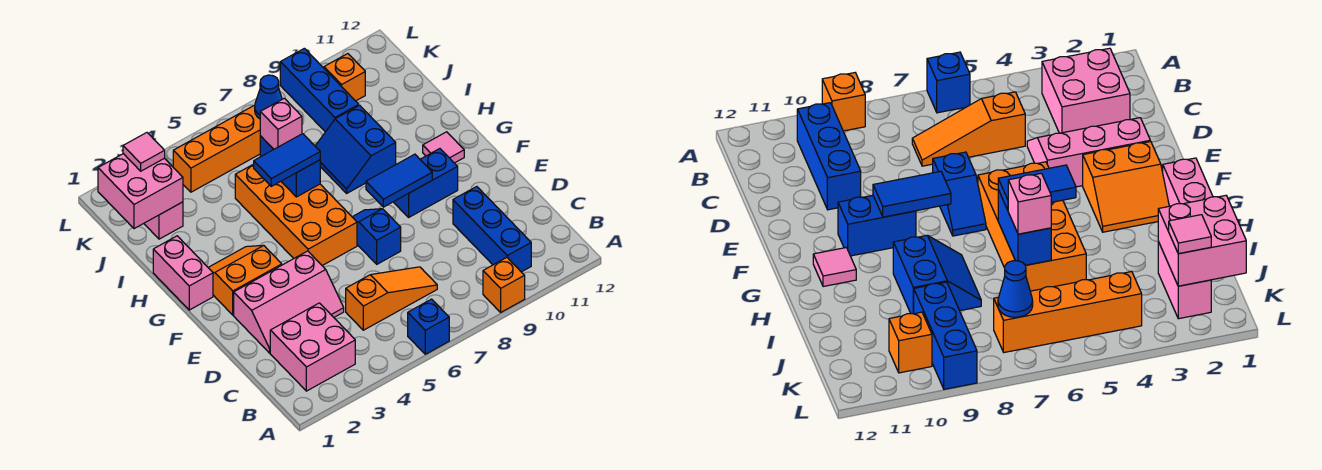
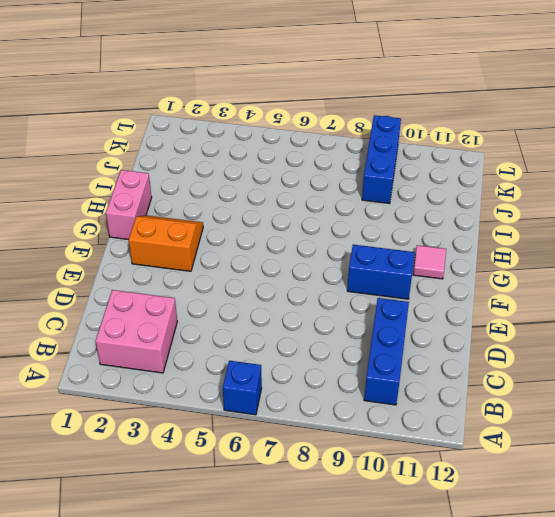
none -> orange brick A9 level 1
none -> orange slope C5:C7 level 1 top 5
none -> pink slope D2:E4 level 1 top E

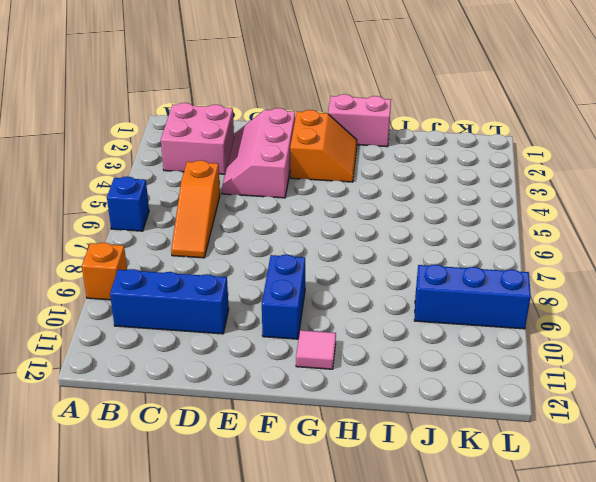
none -> blue slope E7:F7 level 1 top E
none -> orange brick F5:I6 level 1
none -> blue slope H8:I9 level 1 top 9

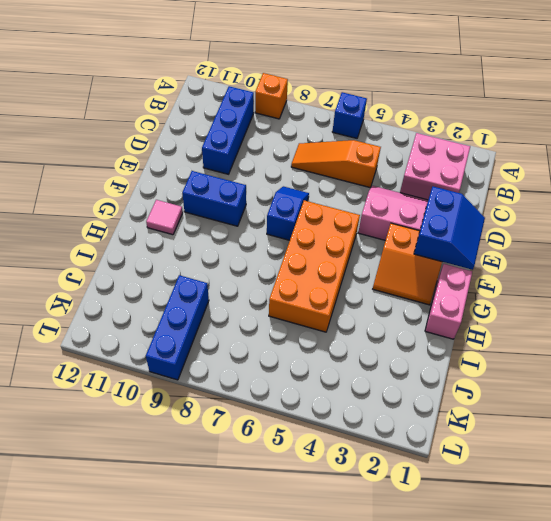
blue slope E1:F2 level 2 top 2 -> blue slope H8:I9 level 1 top 9
blue slope E7:F7 level 1 top F -> blue slope E7:F7 level 1 top E
none -> pink brick J2:K2 level 1
none -> orange brick K4:K7 level 1
none -> orange brick K10 level 1

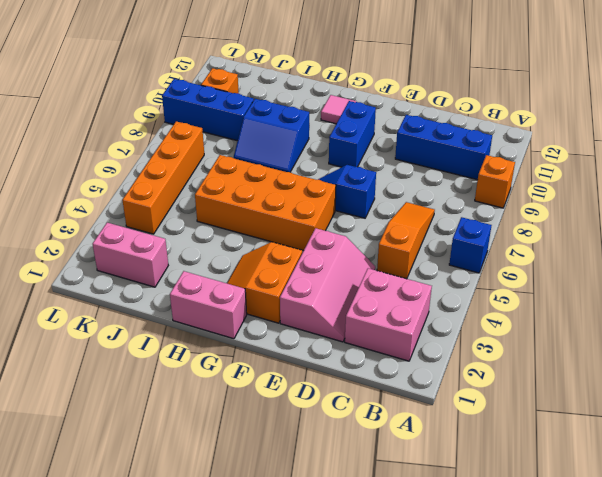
none -> blue tile F8:F9 level 2
none -> blue brick H6:I6 level 2
none -> pink brick J1:K2 level 2

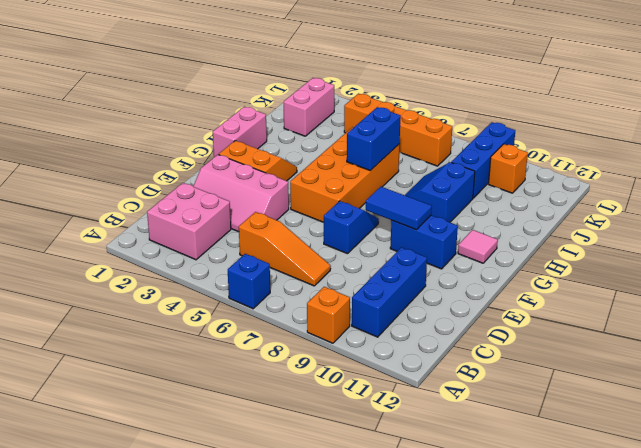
none -> pink brick J1:K2 level 2
none -> blue cone K7 level 2
none -> blue tile H5:H6 level 3

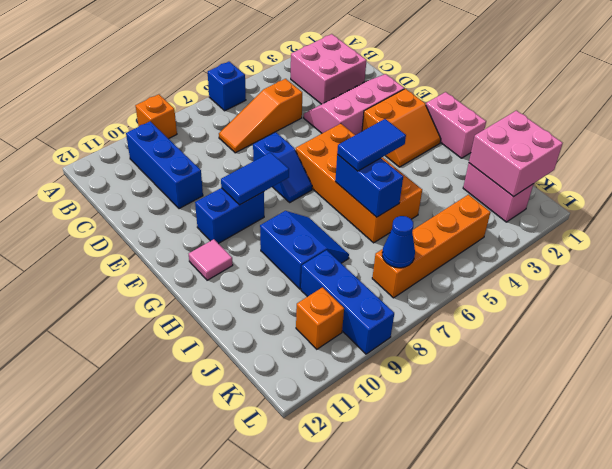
none -> pink brick I6 level 3
none -> pink tile K2 level 3

